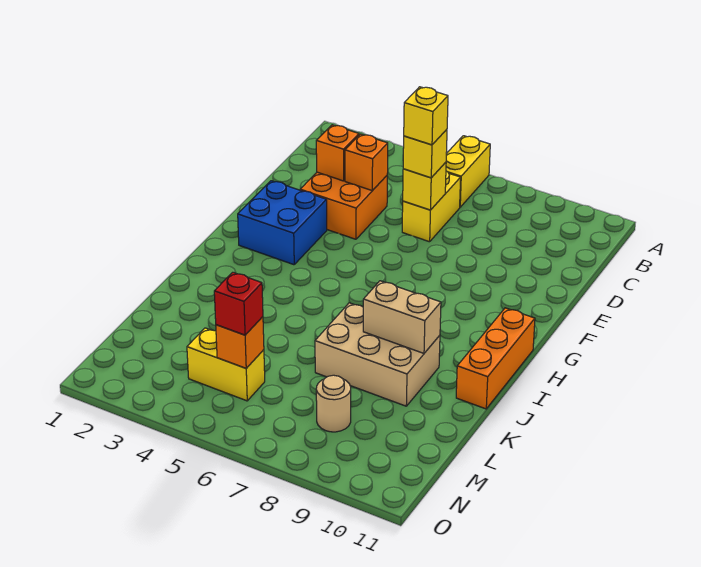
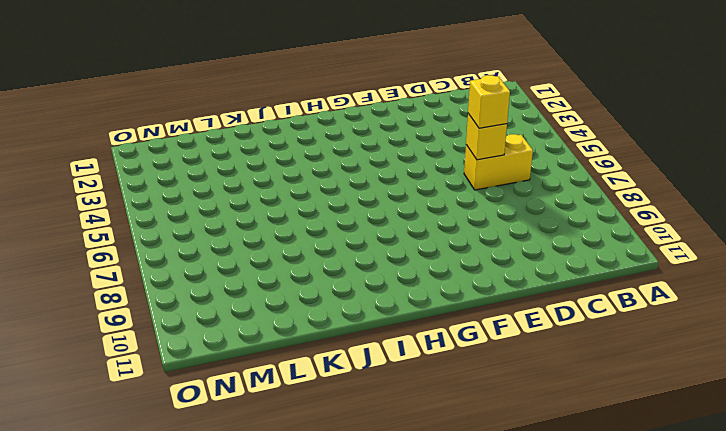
none -> yellow brick A6:B6 level 1
none -> orange brick D3:E4 level 1
none -> blue brick F2:G3 level 1

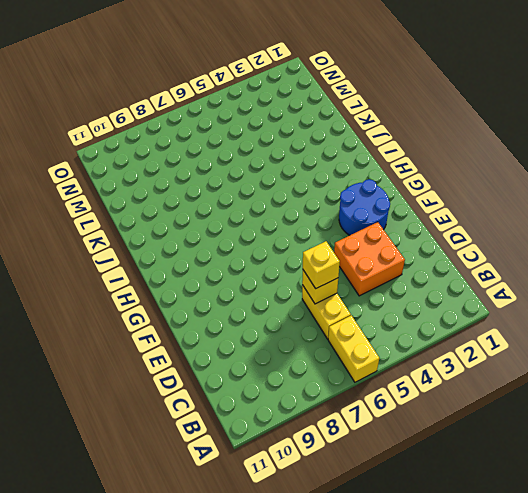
blue round brick F2:G3 level 1 -> blue brick F2:G3 level 1
none -> orange brick H11:J11 level 1
none -> tan brick J7:K9 level 1
none -> yellow brick M4:M5 level 1

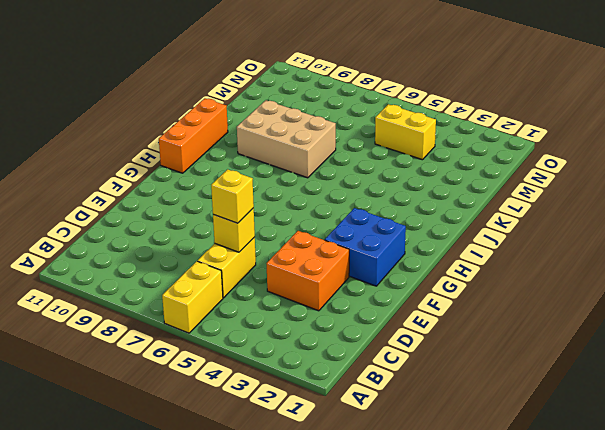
none -> tan round brick M8 level 1
none -> orange brick D3 level 2
none -> orange brick D4 level 2

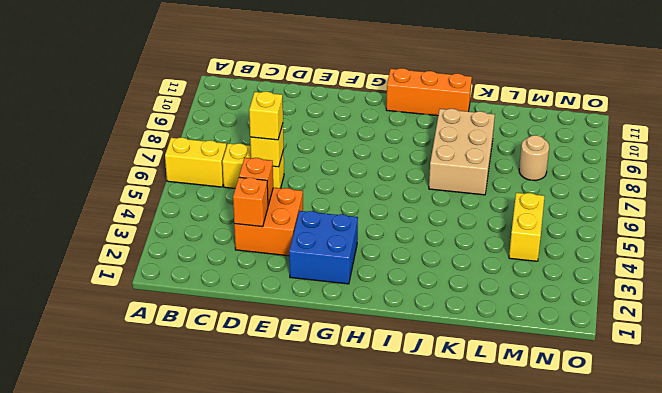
none -> tan brick J8:J9 level 2
none -> orange brick M5 level 2
none -> red brick M5 level 3

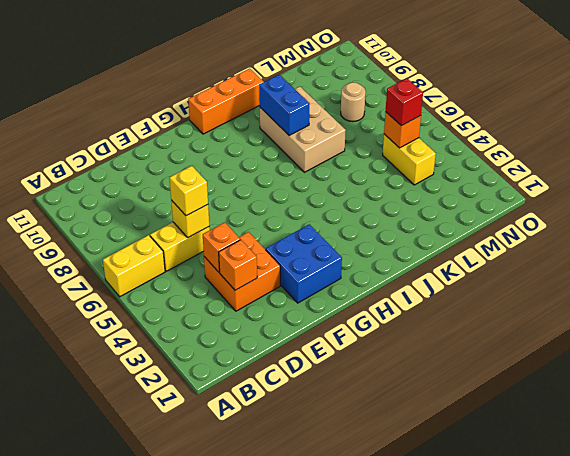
blue brick J8:J9 level 2 -> tan brick J8:J9 level 2
none -> yellow brick D6 level 4

